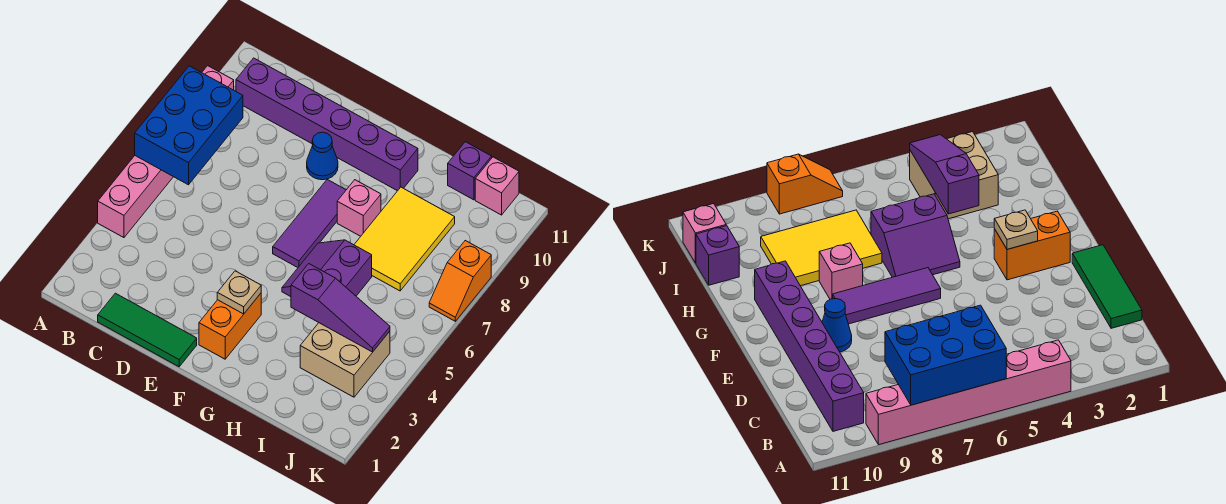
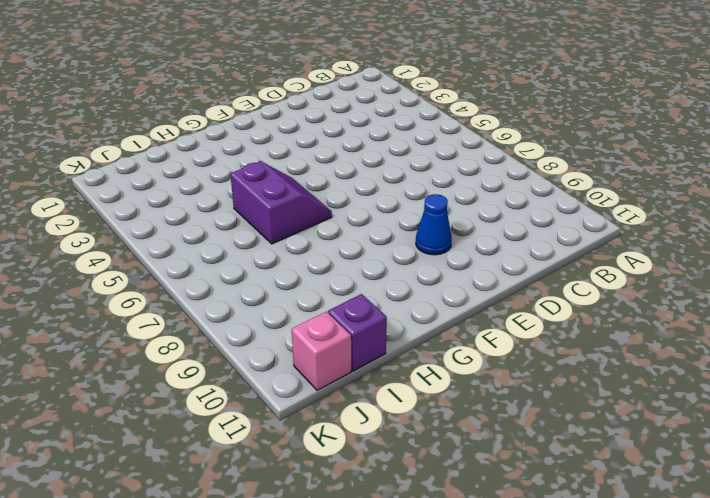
none -> pink brick A4:A9 level 1
none -> purple brick B10:G10 level 1
none -> green tile C1:E1 level 1

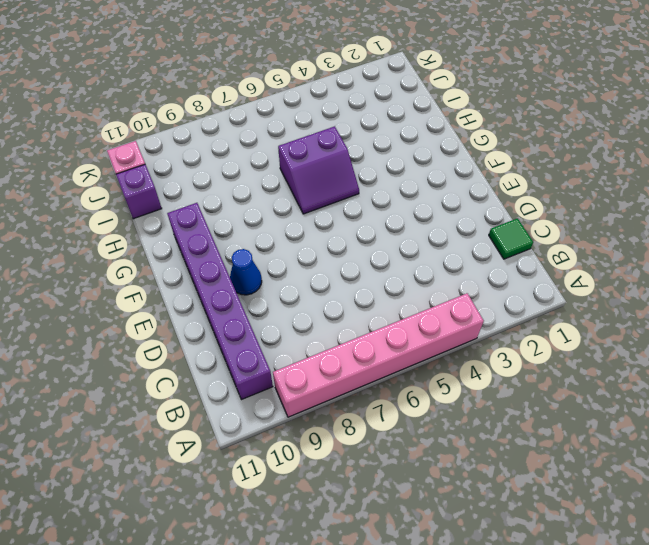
green tile C1 level 1 -> green tile C1:E1 level 1
none -> orange brick F2:F3 level 1
none -> purple tile F6:F8 level 1
none -> pink brick G8 level 1

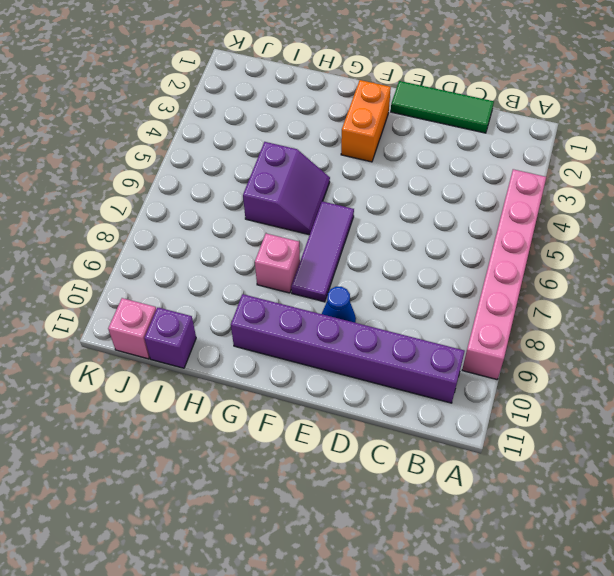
none -> yellow tile H7:I9 level 1
none -> tan brick I3:J4 level 1
none -> orange slope K7:K8 level 1 top 8

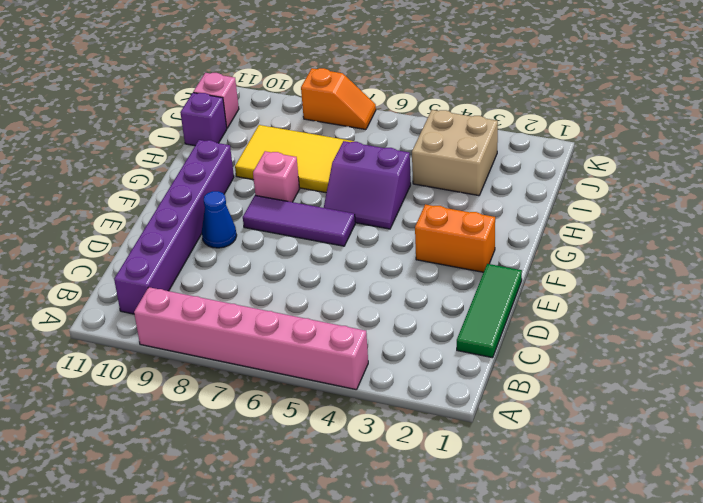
none -> blue brick A6:B8 level 2
none -> tan plate F3 level 2
none -> purple slope H4:J4 level 2 top H

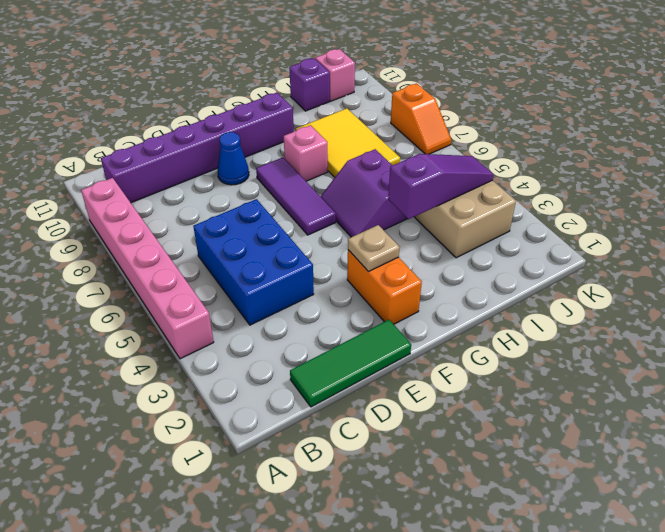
blue brick C4:D6 level 1 -> blue brick A6:B8 level 2

